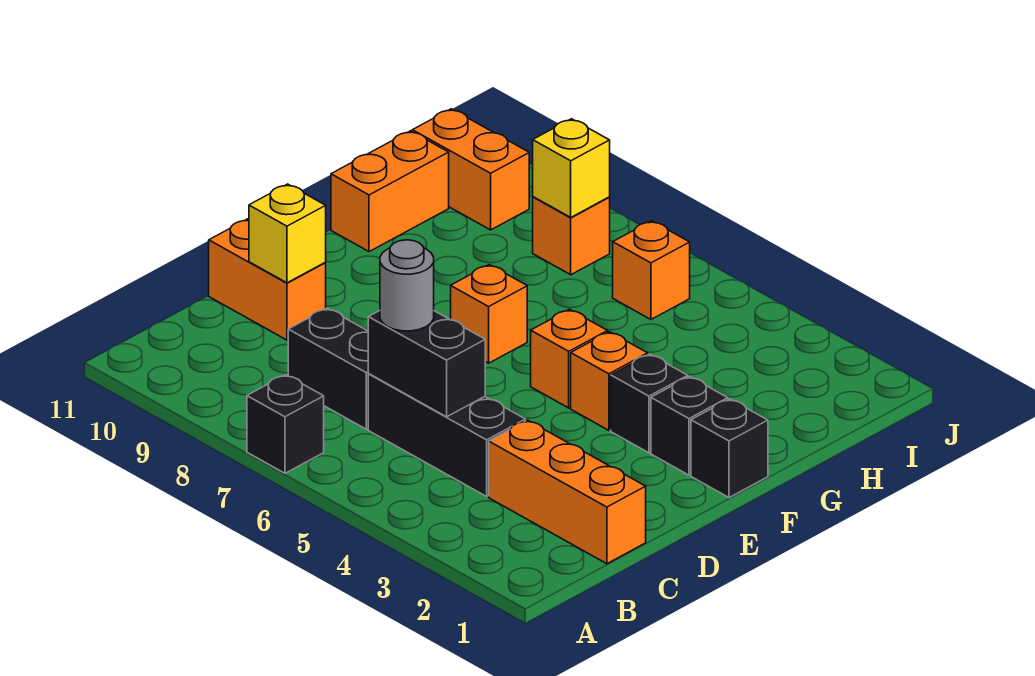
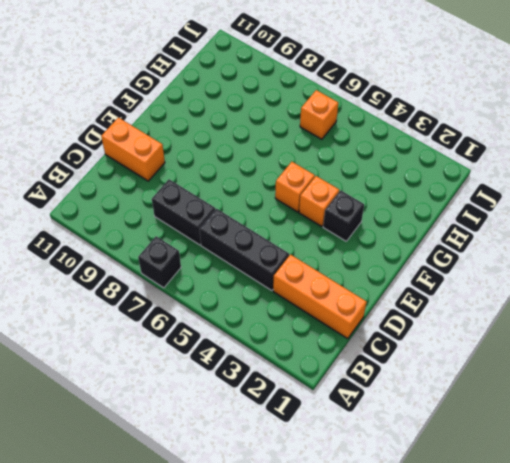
none -> black brick F1 level 1
none -> black brick F2 level 1
none -> orange brick F7 level 1

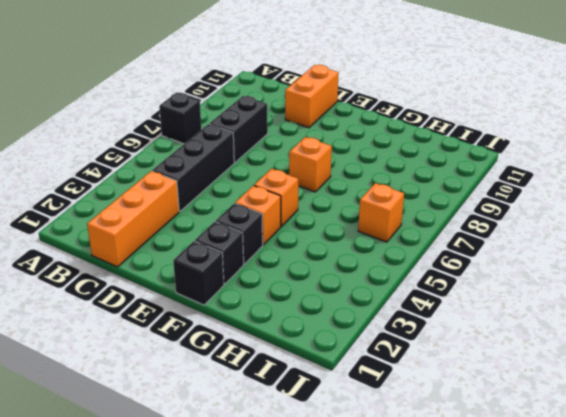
none -> orange brick G11:H11 level 1
none -> orange brick I8 level 1
none -> orange brick I10:I11 level 1

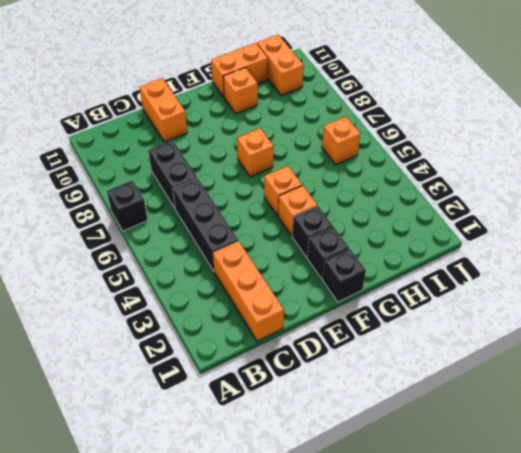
orange brick G10 level 1 -> orange brick I8 level 1
none -> black brick C5:C6 level 2
none -> yellow brick D10 level 2
none -> yellow brick I8 level 2

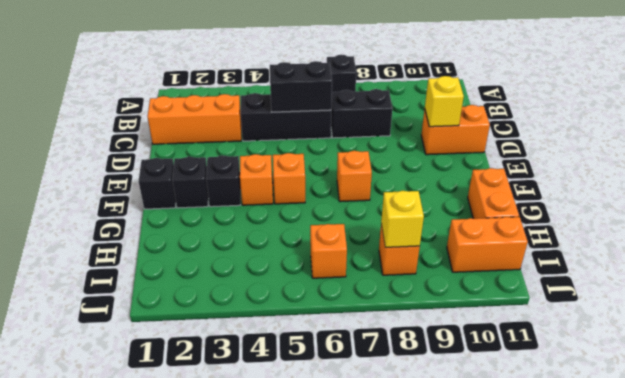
none -> grey round brick C6 level 3

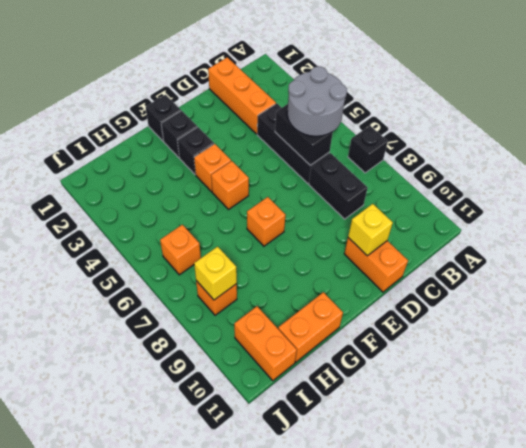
grey round brick B5:C6 level 3 -> grey round brick C6 level 3

